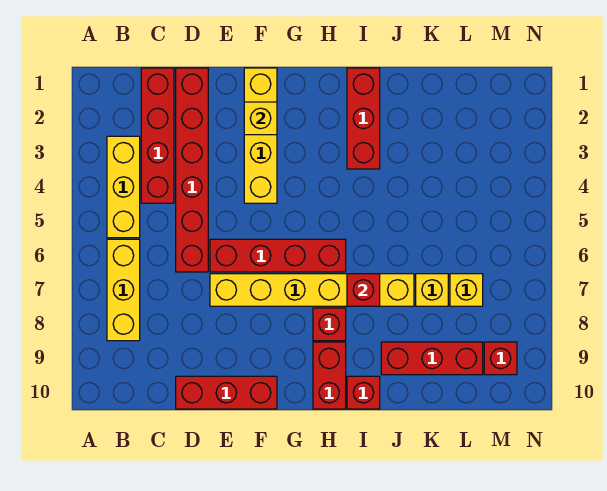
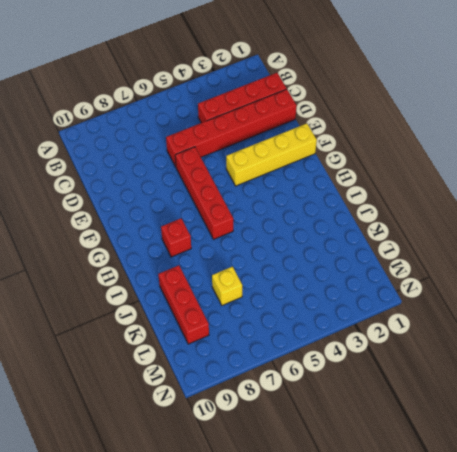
none -> yellow brick B3:B5 level 1
none -> yellow brick B6:B8 level 1
none -> red brick D10:F10 level 1

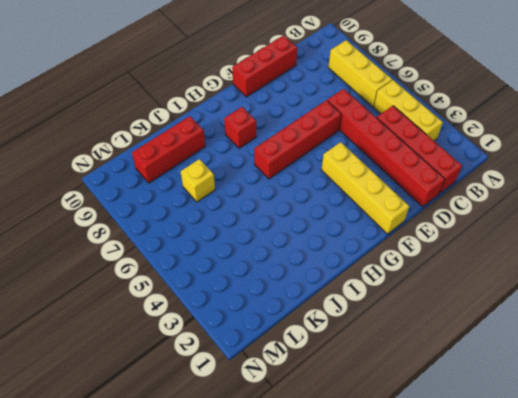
none -> yellow brick E7:J7 level 1
none -> red brick H9:H10 level 1
none -> red brick I1:I3 level 1

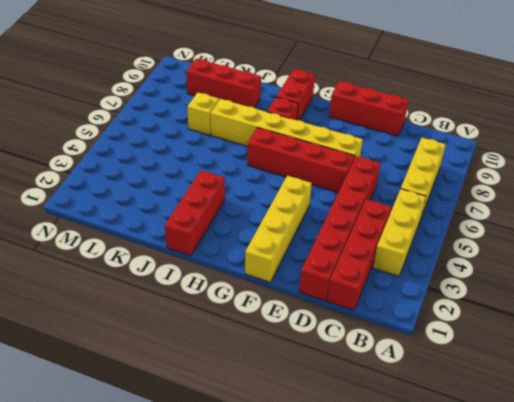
none -> red brick I10 level 1
none -> yellow brick L7 level 1
none -> red brick M9 level 1

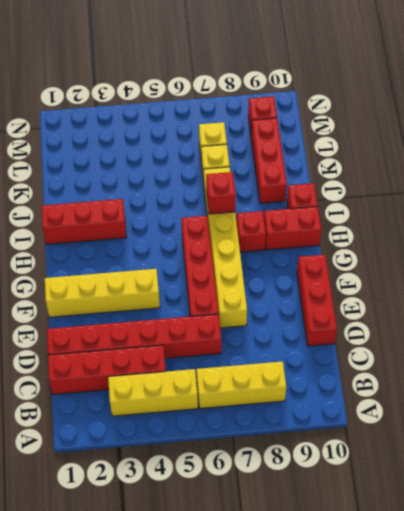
none -> yellow brick F2 level 2

